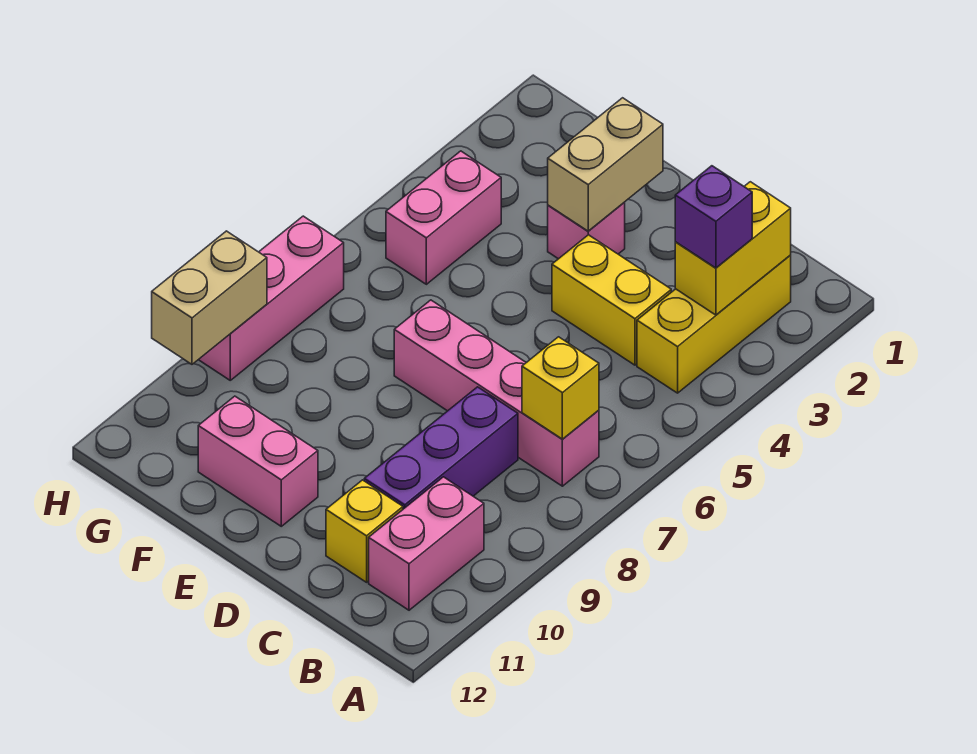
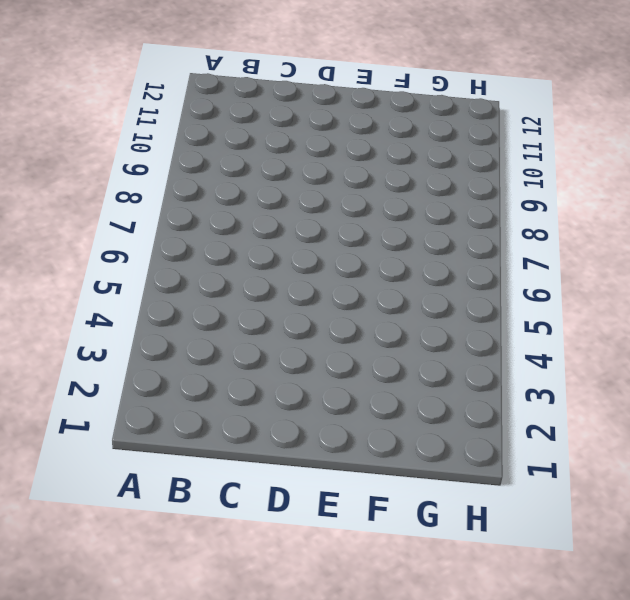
none -> yellow brick B2:B4 level 1
none -> pink brick B7:E7 level 1
none -> pink brick B10:B11 level 1

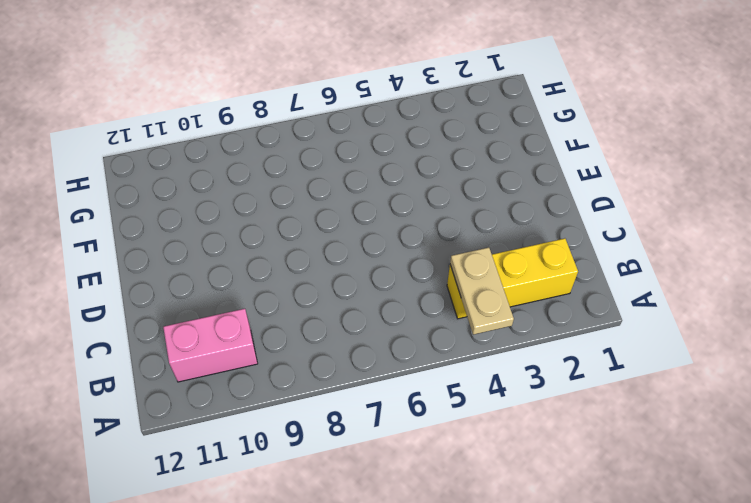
tan plate A4:B4 level 2 -> none
none -> pink brick B7:E7 level 1
none -> yellow brick C4:D4 level 1
none -> purple brick C8:C10 level 1

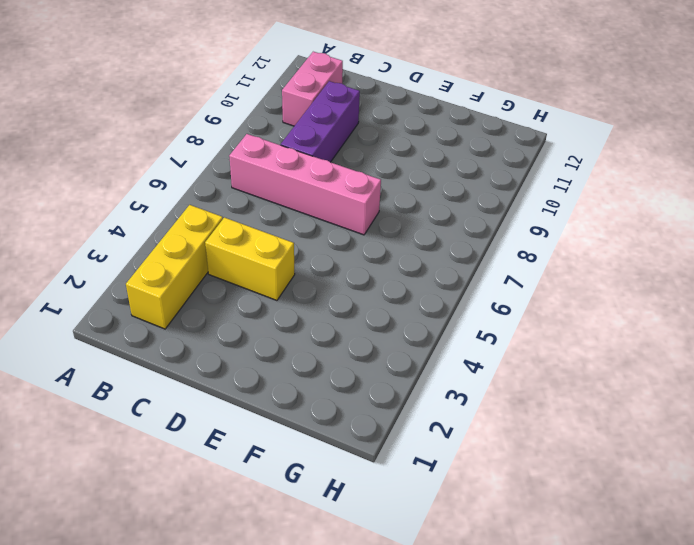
none -> yellow brick C11 level 1
none -> pink brick E3 level 1
none -> pink brick E11:F11 level 1

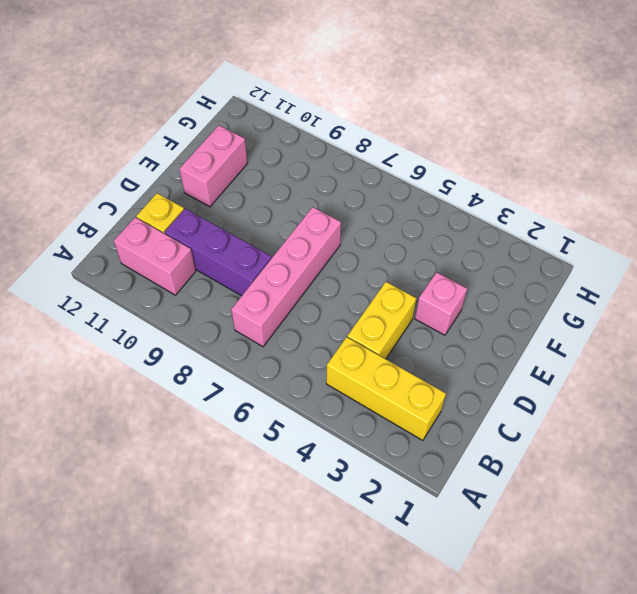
none -> pink brick G4:G5 level 1
none -> pink brick H7:H9 level 1
none -> yellow brick B2:B3 level 2

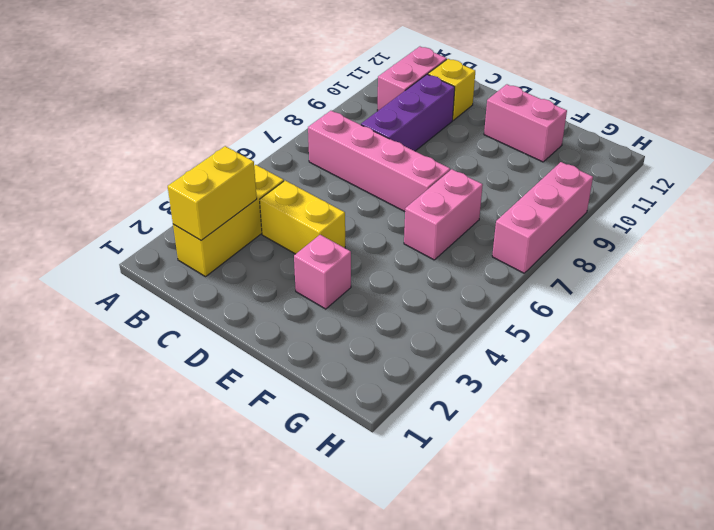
pink brick F6:F7 level 1 -> pink brick G4:G5 level 1
none -> yellow brick B7 level 2
none -> tan brick E2:E3 level 2
none -> tan brick H9:H10 level 2

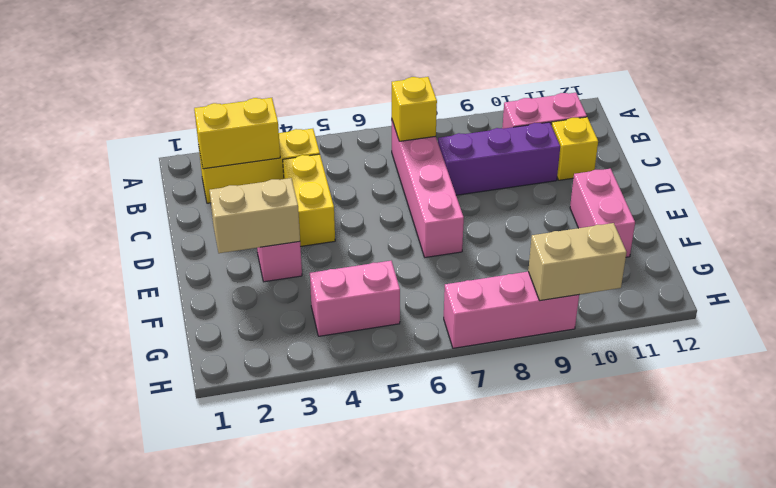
none -> purple brick B3 level 3

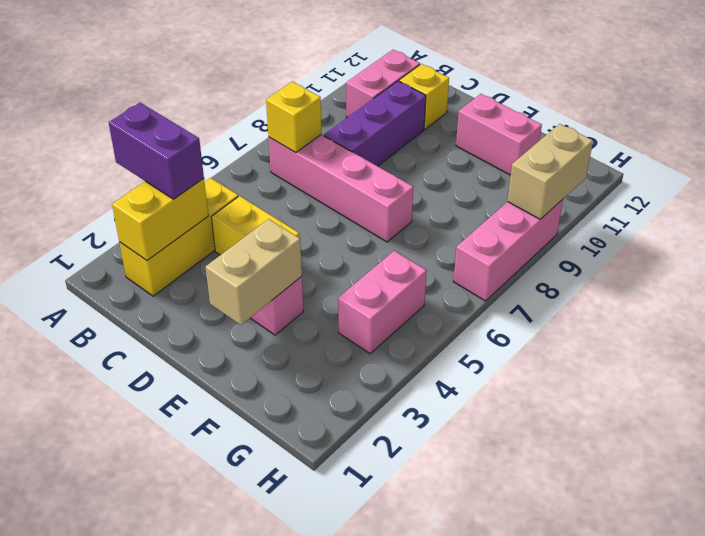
purple brick A3:B3 level 3 -> purple brick B3 level 3

